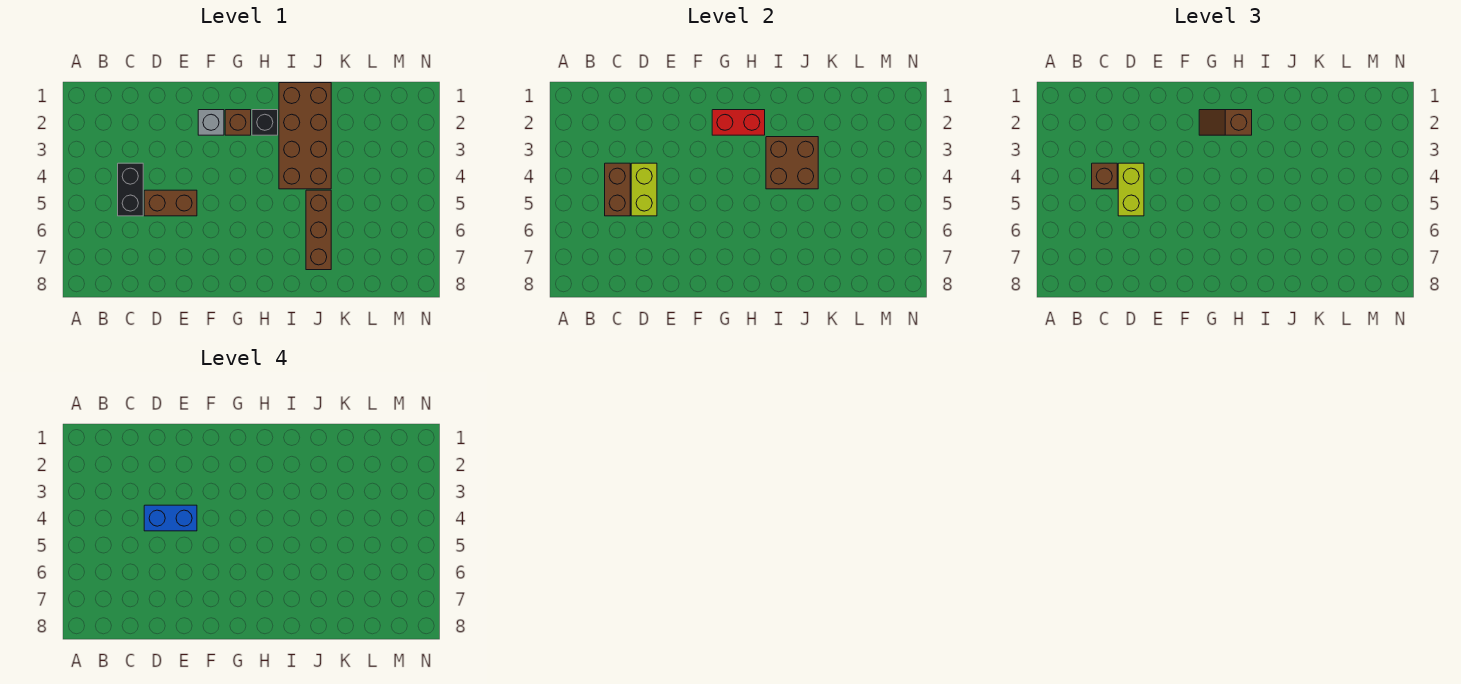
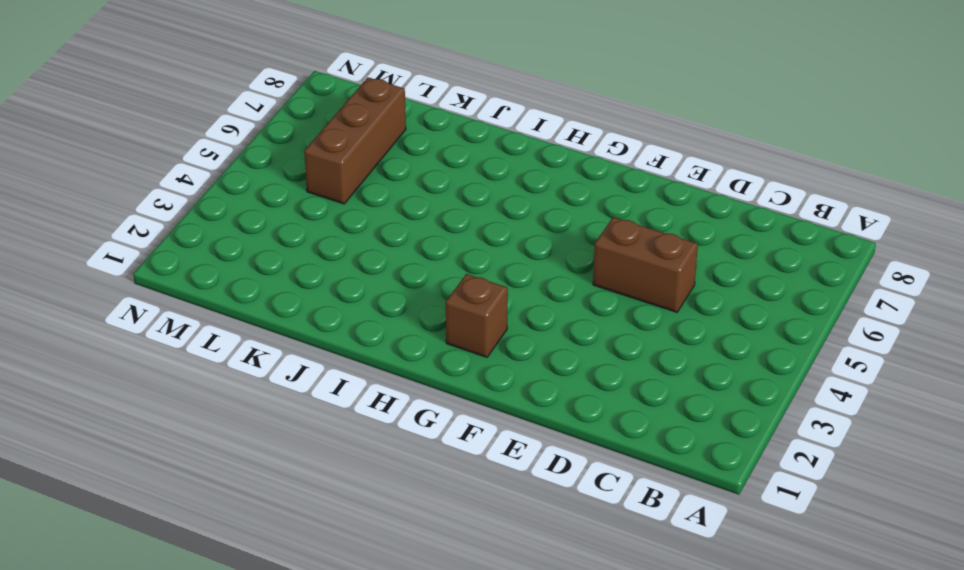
brown brick L5:L7 level 1 -> brown brick J5:J7 level 1
none -> black brick C4:C5 level 1
none -> grey brick F2 level 1
none -> black brick H2 level 1

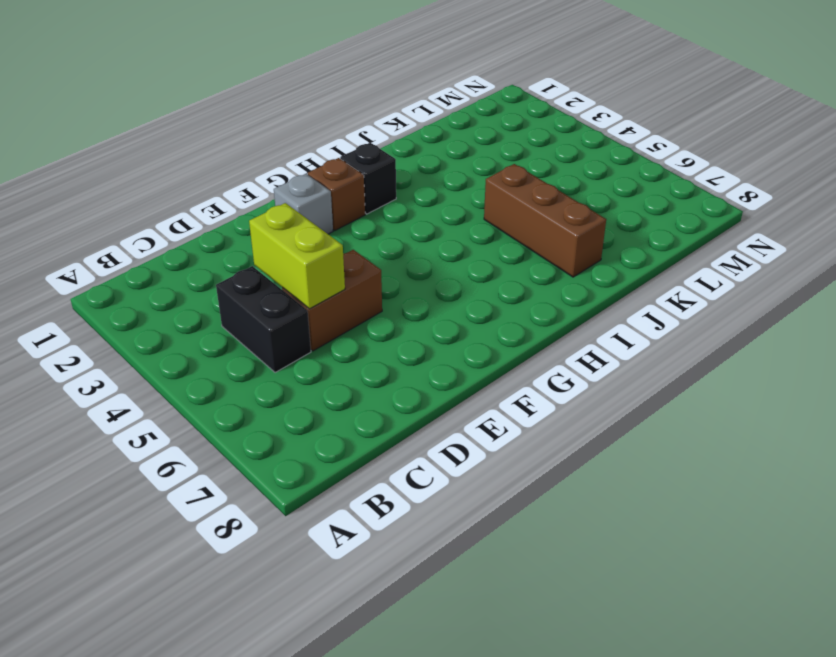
none -> brown brick I1:J4 level 1
none -> brown brick C4:C5 level 2
none -> red brick G2:H2 level 2

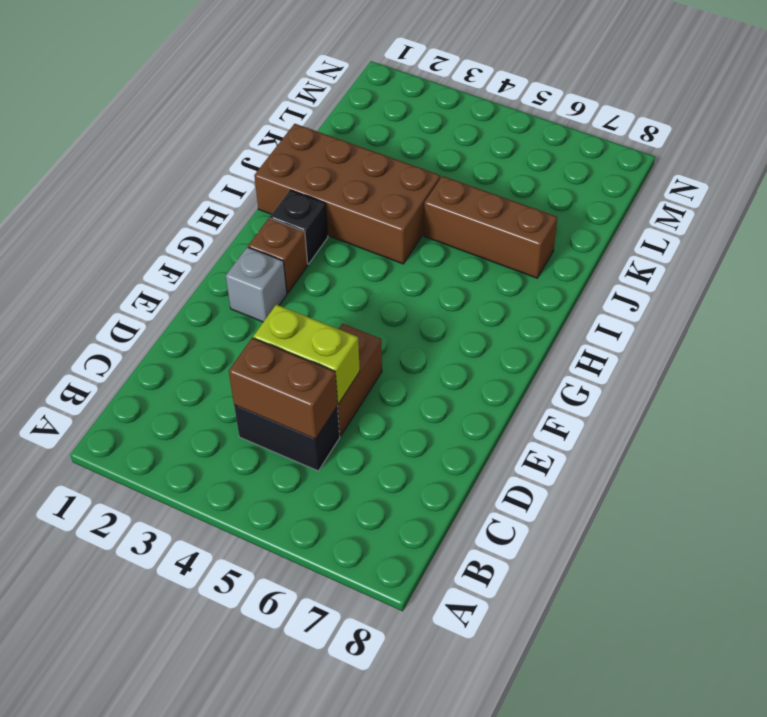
none -> red brick G2:H2 level 2
none -> brown brick I3:J4 level 2
none -> brown brick C4 level 3

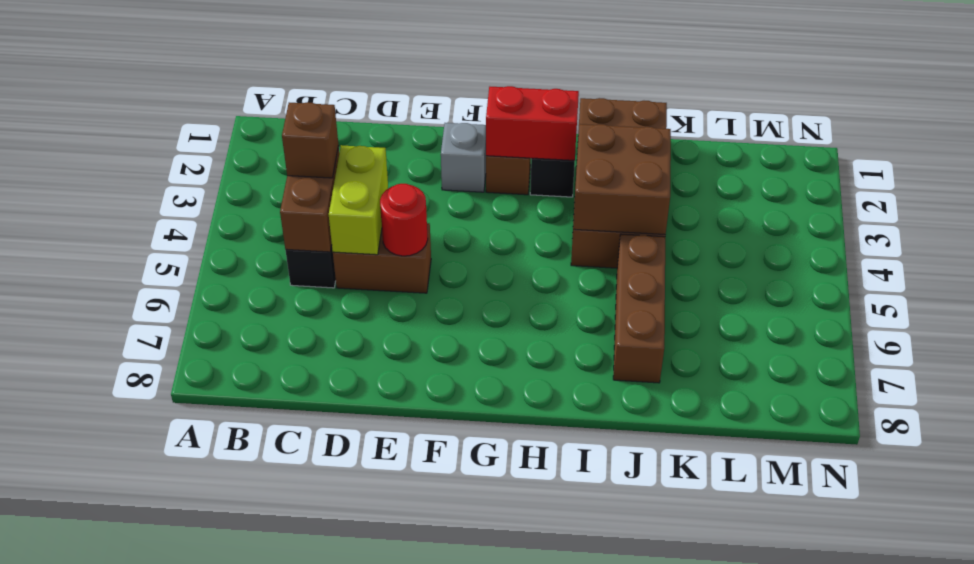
red round brick E5 level 2 -> none
none -> lime brick D4:D5 level 3
none -> brown slope G2:H2 level 3 top H
none -> blue brick D4:E4 level 4

